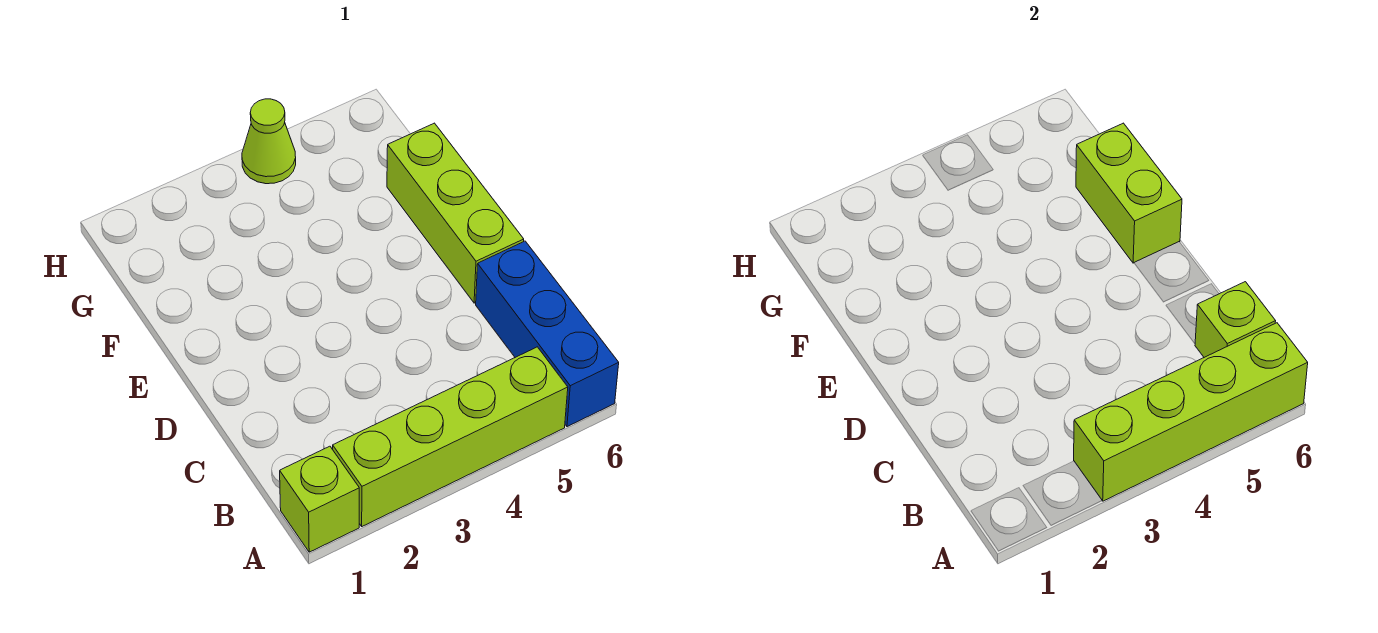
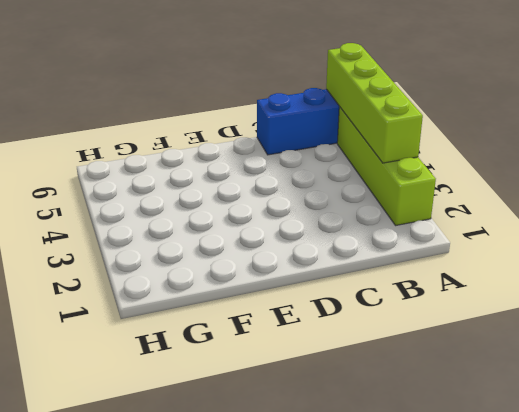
none -> lime brick A1 level 1
none -> lime brick D6:F6 level 1

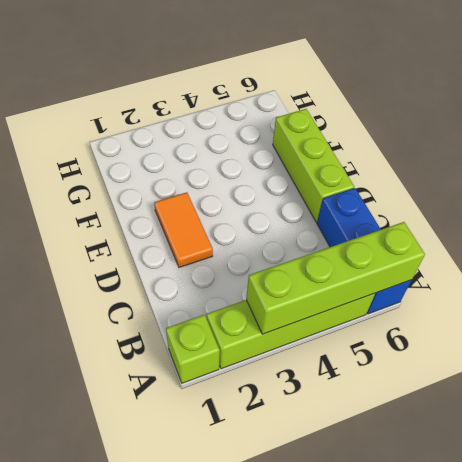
orange tile D2:E2 level 1 -> none
none -> lime cone H4 level 1
none -> lime brick B6 level 2

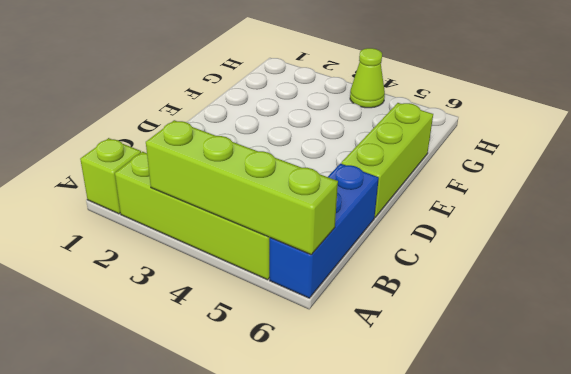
none -> lime brick B6 level 2
none -> lime brick E6:F6 level 2

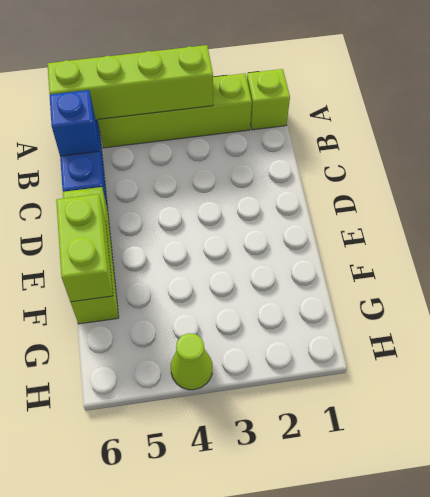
blue brick B6 level 2 -> lime brick B6 level 2

